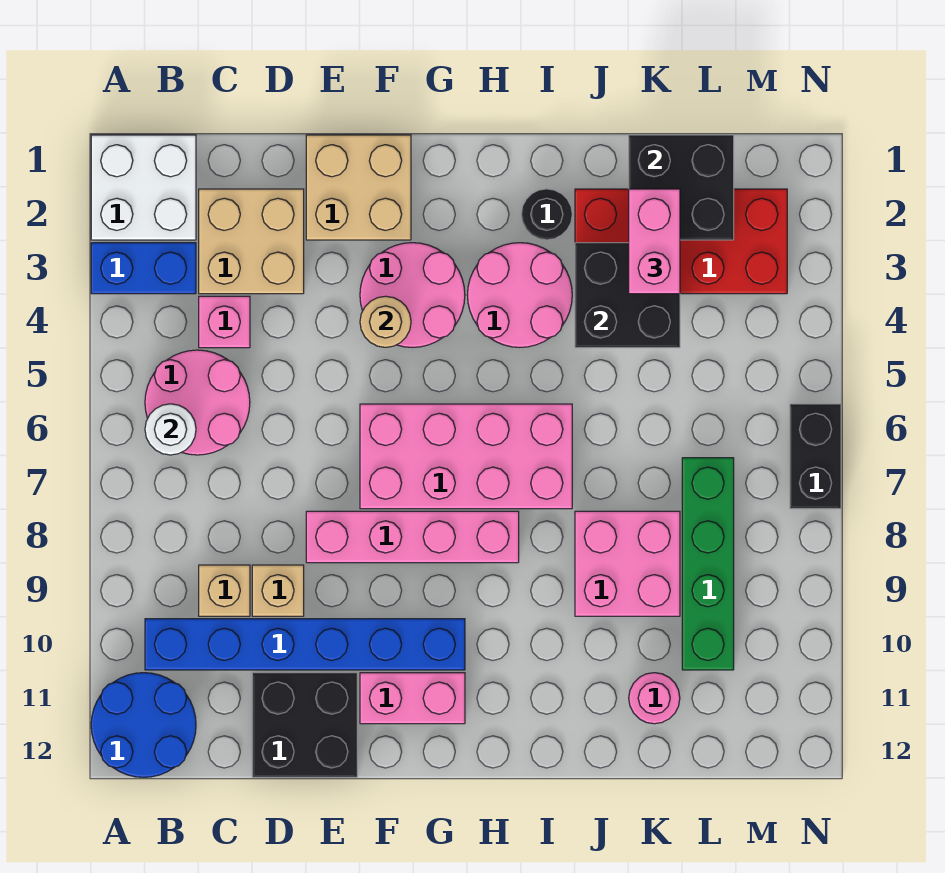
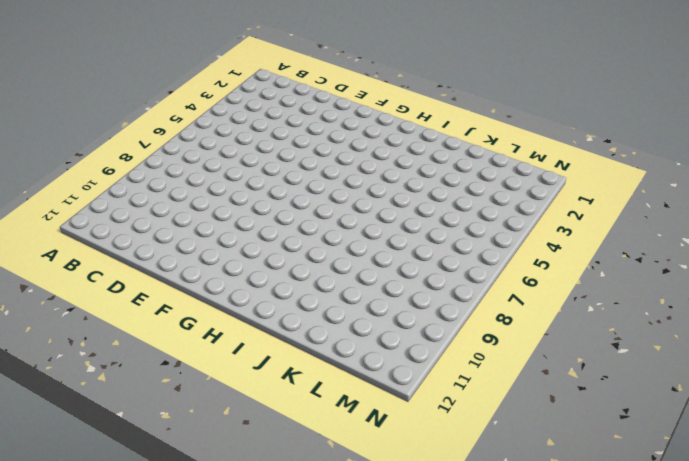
none -> white brick A1:B2 level 1
none -> blue brick A3:B3 level 1
none -> blue round brick A11:B12 level 1

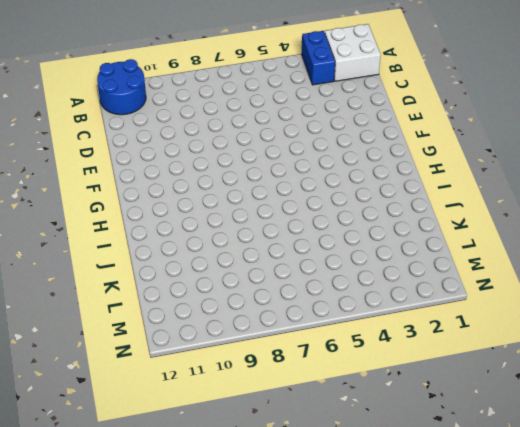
none -> pink round brick B5:C6 level 1
none -> blue brick B10:G10 level 1
none -> tan brick C2:D3 level 1

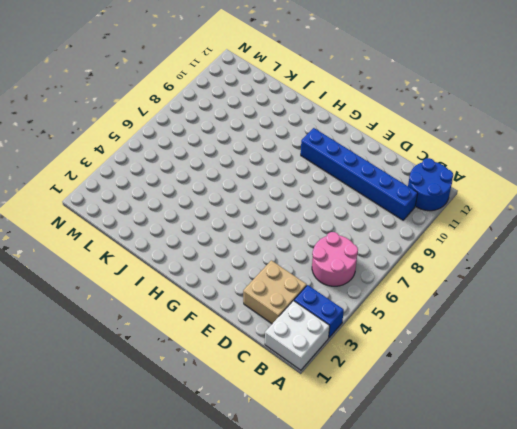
none -> pink brick C4 level 1
none -> tan brick C9 level 1
none -> tan brick D9 level 1

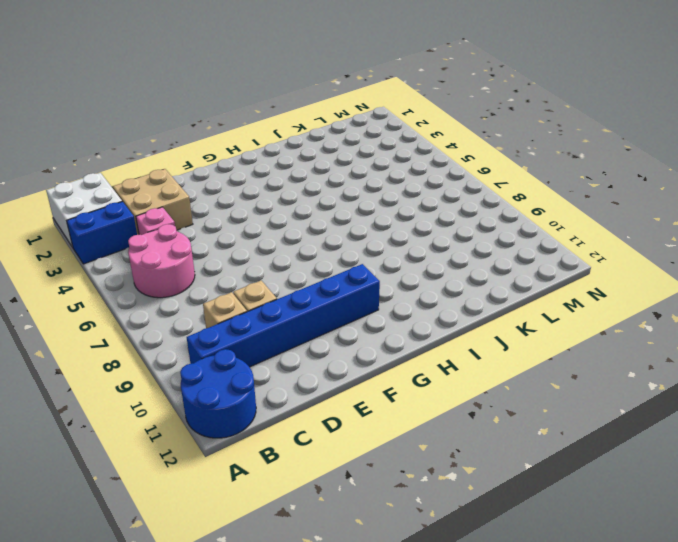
none -> black brick D11:E12 level 1
none -> tan brick E1:F2 level 1
none -> pink brick E8:H8 level 1

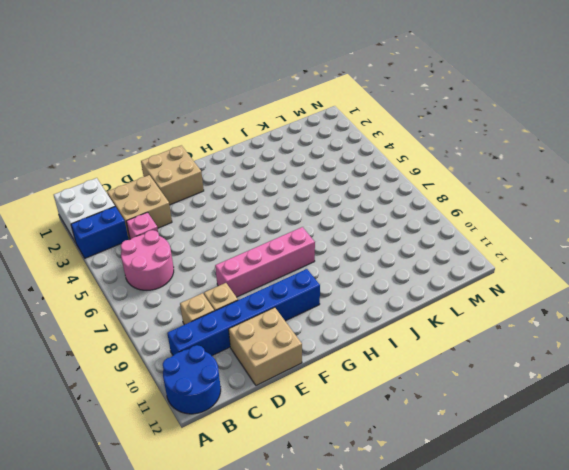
tan brick D11:E12 level 1 -> black brick D11:E12 level 1
none -> pink round brick F3:G4 level 1
none -> pink brick F6:I7 level 1
none -> pink brick F11:G11 level 1

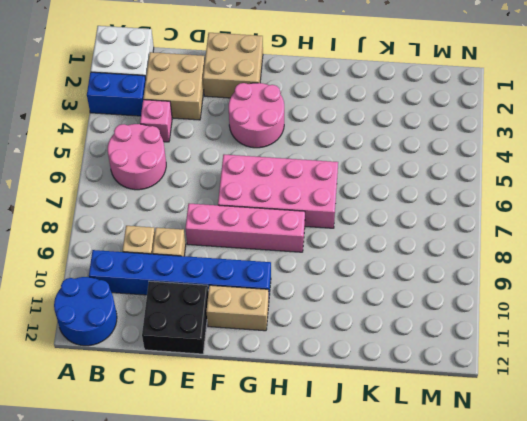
tan brick F11:G11 level 1 -> pink brick F11:G11 level 1
none -> pink round brick H3:I4 level 1
none -> black round brick I2 level 1
none -> red brick J2:M3 level 1

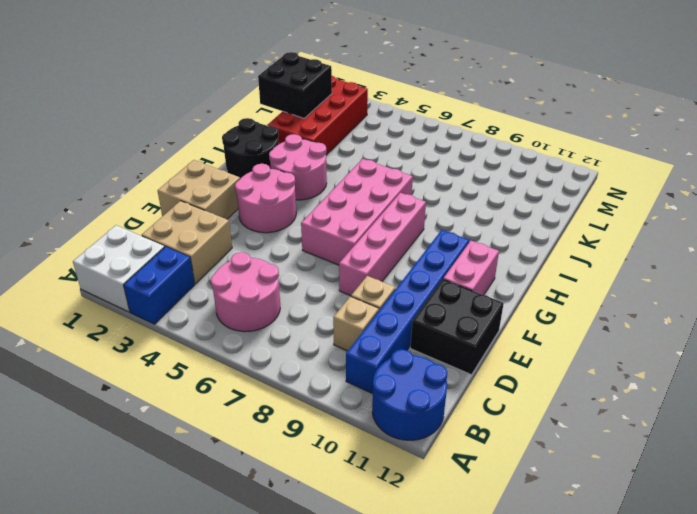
black round brick H1:I2 level 1 -> black round brick I2 level 1
none -> pink brick C4 level 1
none -> pink brick J8:K9 level 1
none -> pink round brick K11 level 1

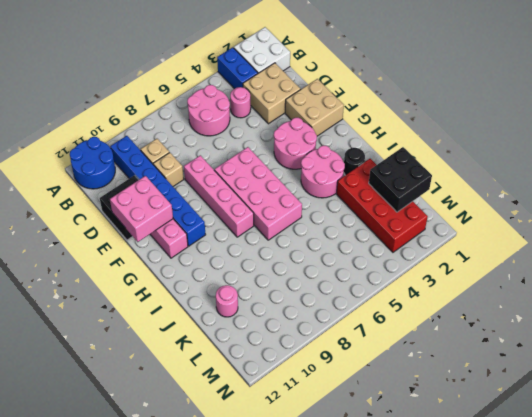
pink round brick C4 level 1 -> pink brick C4 level 1
pink brick E11:F12 level 2 -> pink brick J8:K9 level 1
none -> green brick L7:L10 level 1
none -> black brick N6:N7 level 1
none -> white round brick B6 level 2

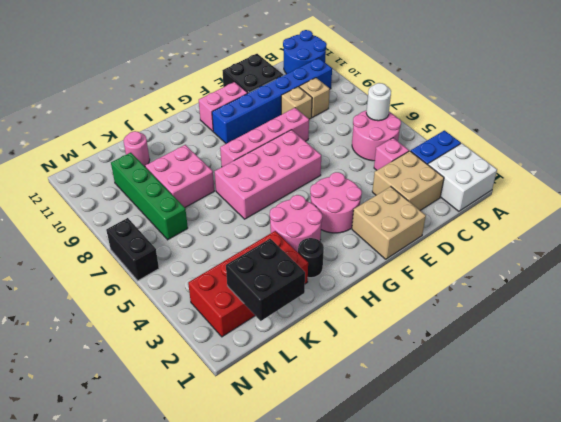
none -> tan round brick F4 level 2
none -> black brick J3:K4 level 2
none -> pink brick K2:K3 level 3

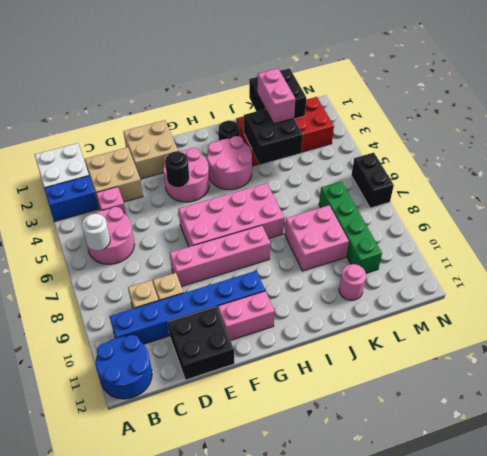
black round brick F4 level 2 -> tan round brick F4 level 2

